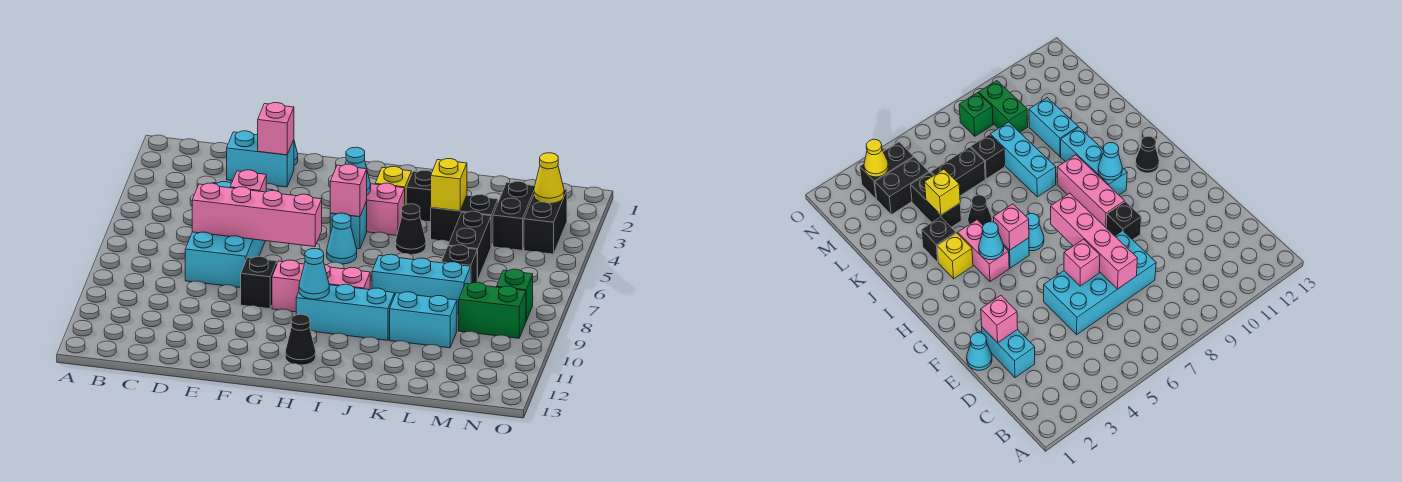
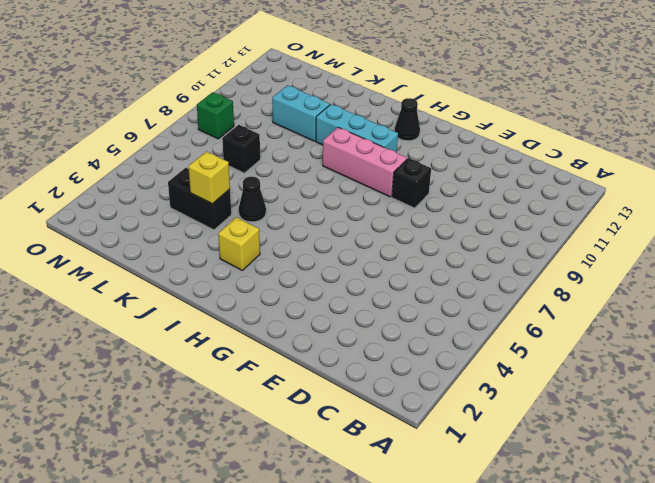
none -> cyan brick D2:E2 level 1
none -> cyan brick D5:E8 level 1
none -> cyan cone E1 level 1
none -> pink brick H4:I4 level 1

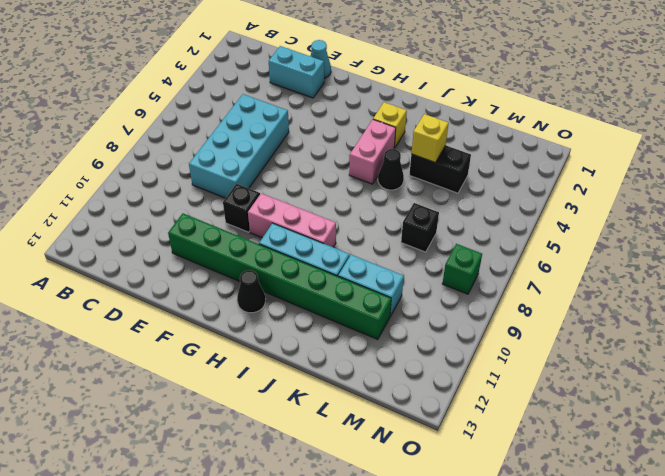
green brick E11:L11 level 1 -> none
pink brick I4:I5 level 1 -> pink brick H4:I4 level 1
none -> cyan brick H5 level 1
none -> cyan cone H6 level 1
none -> black brick J3 level 1
none -> cyan brick J8:L8 level 1

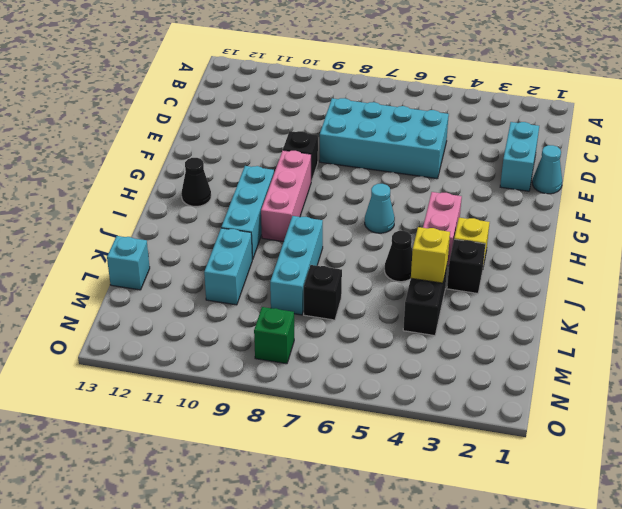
cyan brick L13 level 1 -> cyan brick H5 level 1
none -> black brick L5:L6 level 1
none -> black brick M3:M4 level 1
none -> green brick M9:N9 level 1
none -> black brick N3:N4 level 1

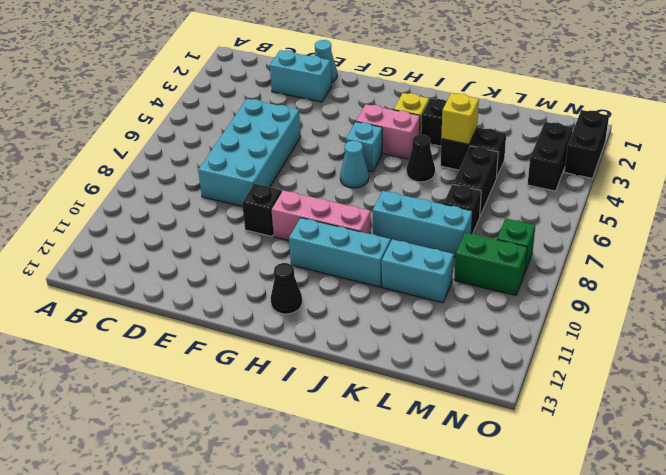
black brick O2:O3 level 1 -> black brick M3:M4 level 1
none -> pink brick D7:G7 level 2
none -> pink brick E2 level 2
none -> pink brick E6 level 2
none -> cyan cone H4 level 2

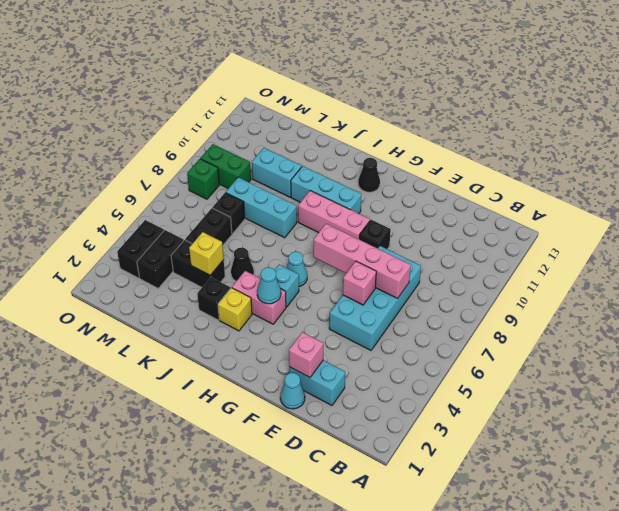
none -> pink brick H5 level 2
none -> cyan cone H10 level 2
none -> yellow cone N3 level 2

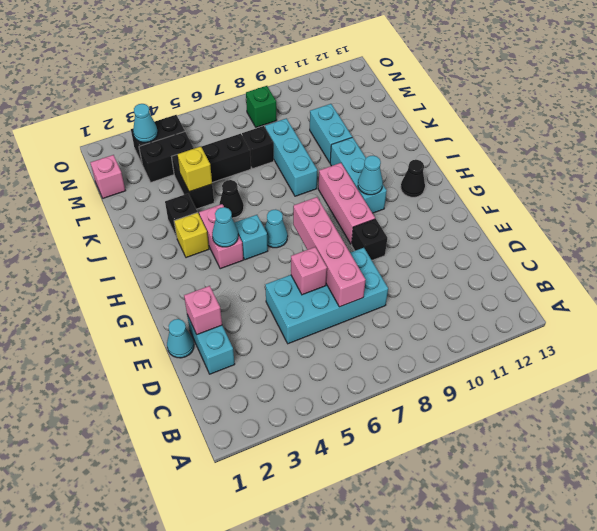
pink brick M1 level 1 -> pink brick H5 level 2
cyan cone N3 level 2 -> yellow cone N3 level 2
none -> green brick M9:N9 level 1

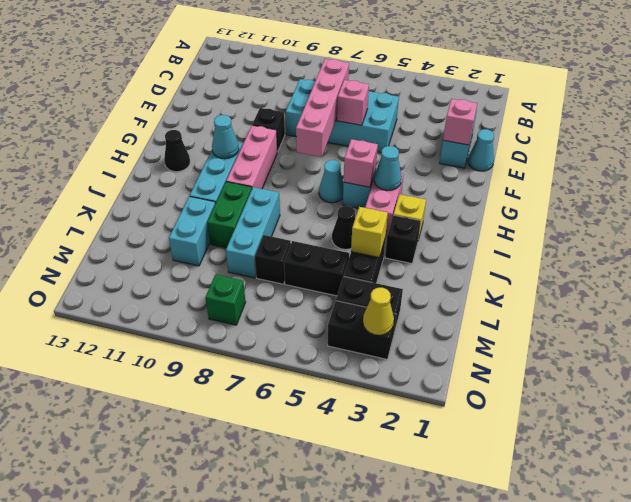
green brick J9:K9 level 1 -> green brick M9:N9 level 1

